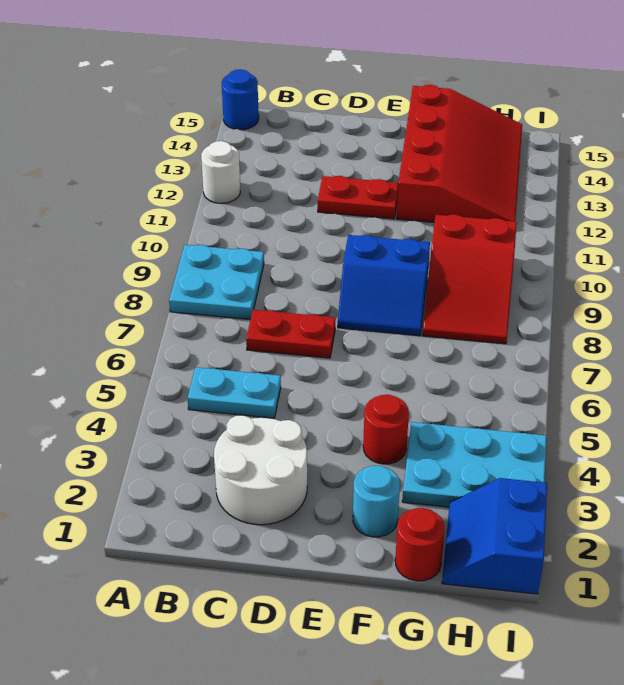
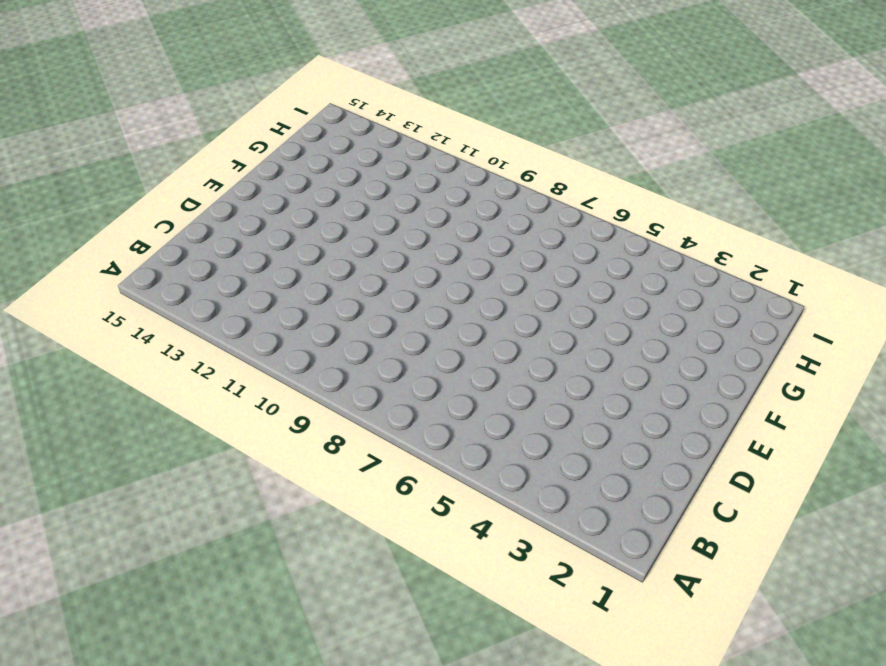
none -> cyan plate A8:B9 level 1
none -> white round brick A12 level 1
none -> blue round brick A15 level 1

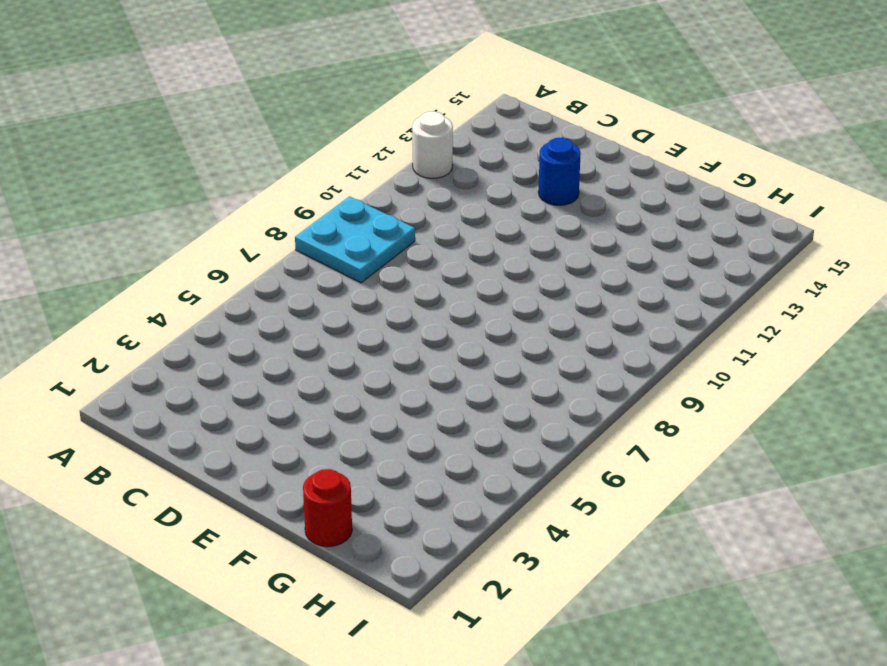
blue round brick D13 level 1 -> blue round brick A15 level 1
none -> cyan plate B5:C5 level 1
none -> white round brick C2:D3 level 1
none -> red plate C7:D7 level 1

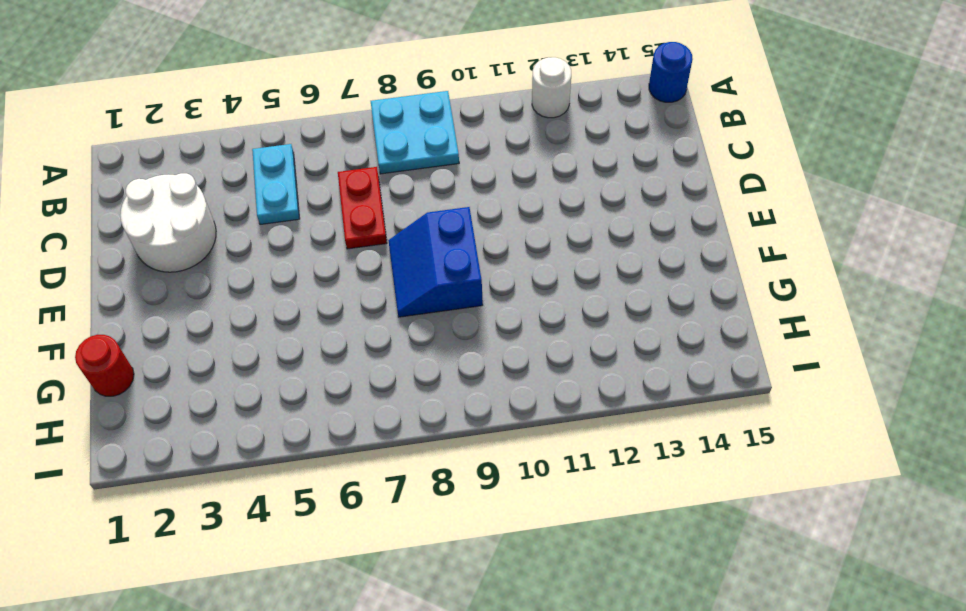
none -> red plate D12:E12 level 1
none -> cyan round brick F2 level 1
none -> red round brick F4 level 1

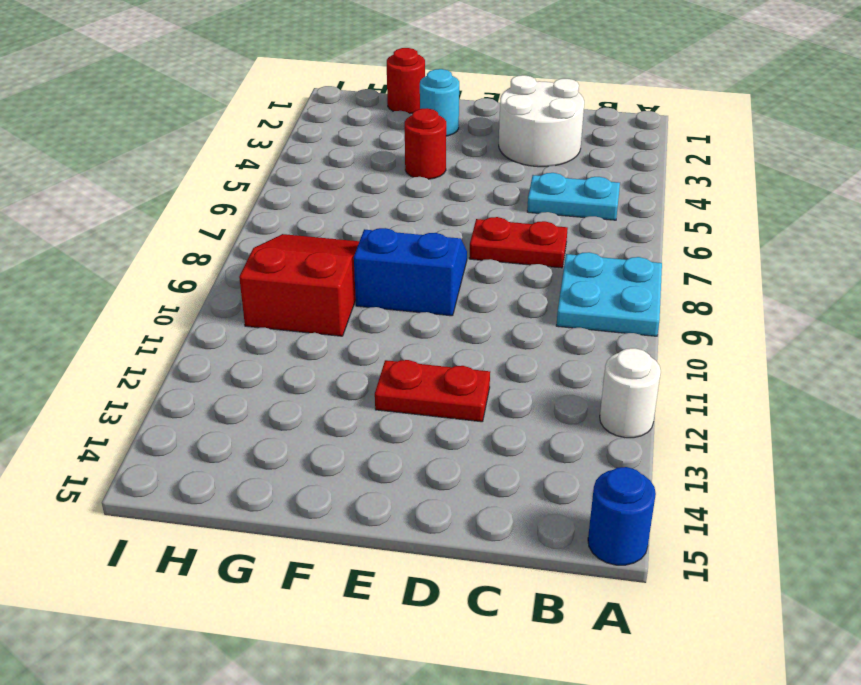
none -> red slope F12:H15 level 1 top F
none -> cyan plate G3:I4 level 1
none -> blue slope H1:I2 level 1 top I

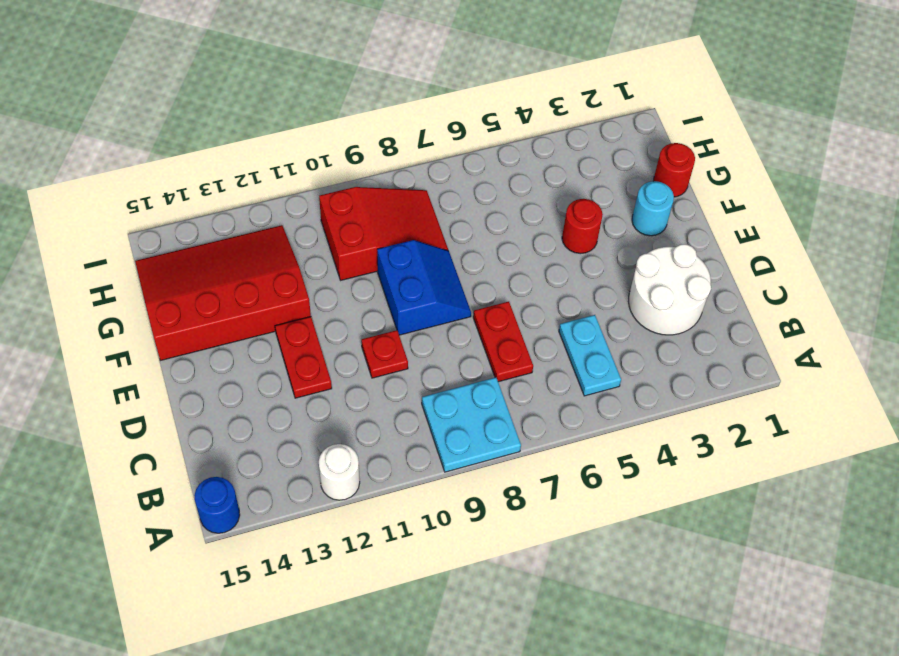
red plate D10 level 1 -> none
none -> cyan plate G3:I4 level 1
none -> blue slope H1:I2 level 1 top I

